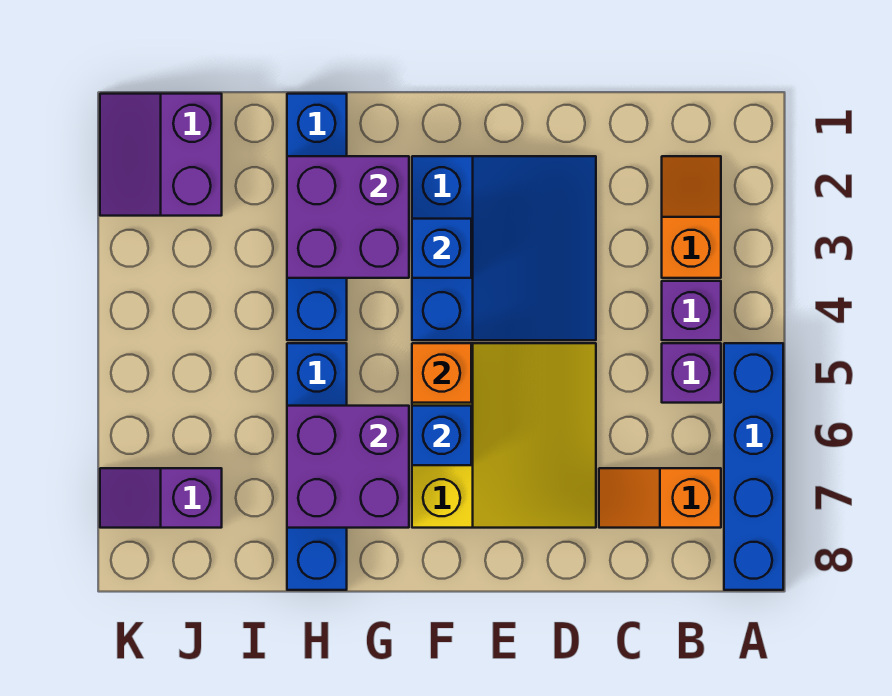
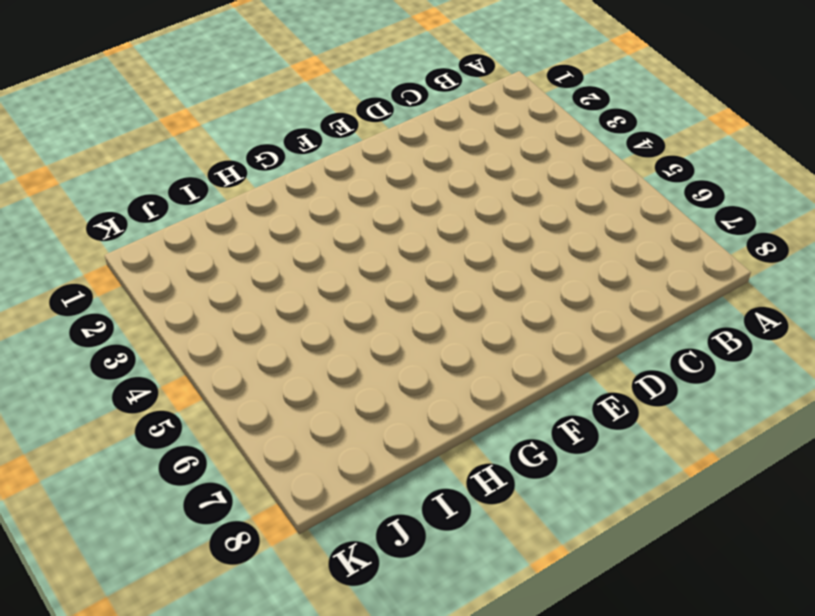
none -> blue brick A5:A8 level 1
none -> orange slope B2:B3 level 1 top 3
none -> purple brick B4 level 1

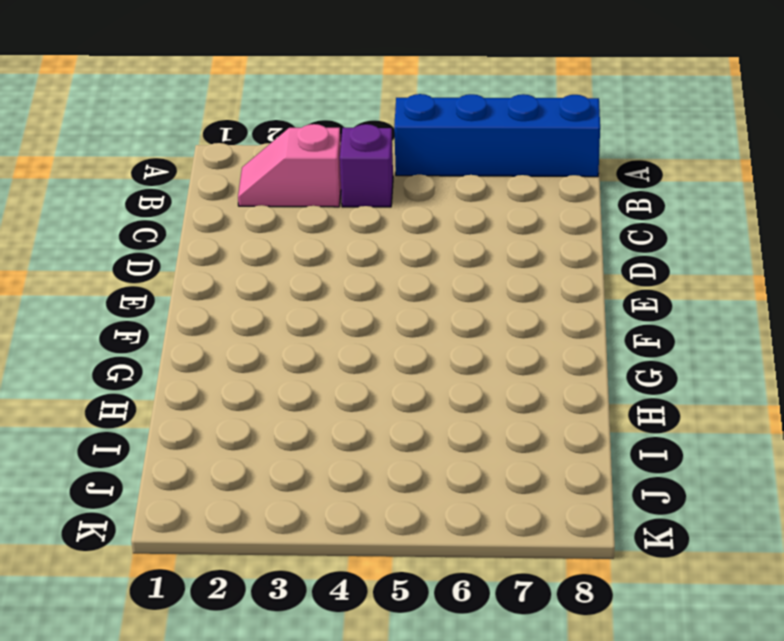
pink slope B2:B3 level 1 top 3 -> orange slope B2:B3 level 1 top 3
none -> purple brick B5 level 1
none -> orange slope B7:C7 level 1 top B
none -> blue slope D2:F4 level 1 top F

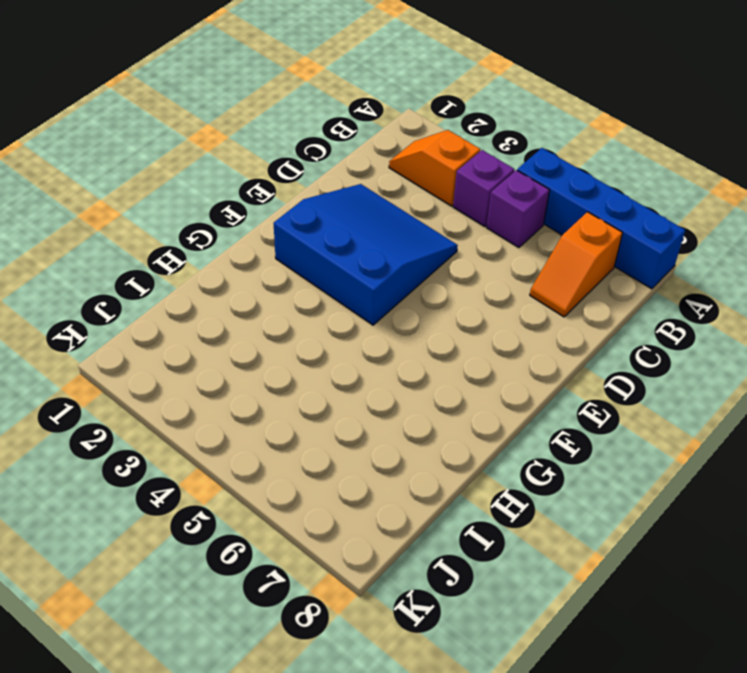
none -> yellow slope D5:F7 level 1 top F
none -> blue brick H1:H4 level 1
none -> blue brick H5:H8 level 1

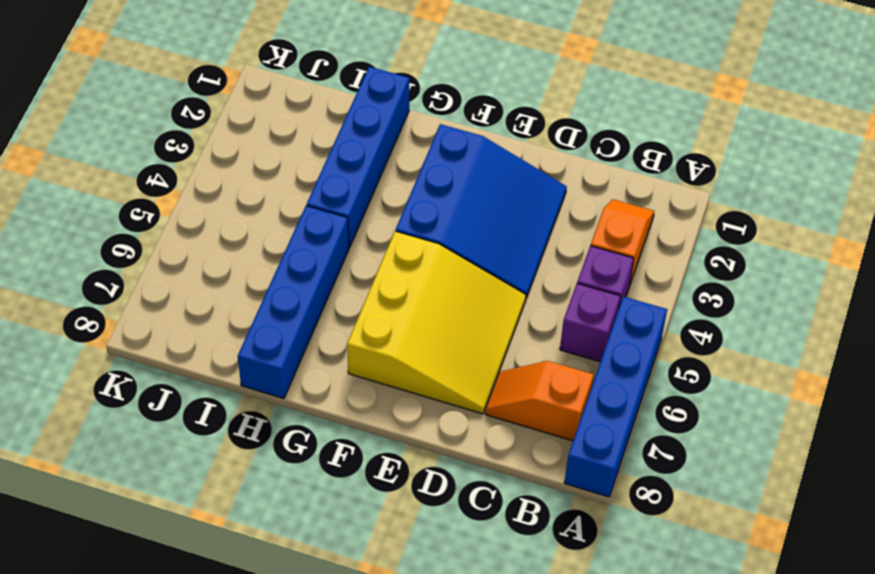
none -> purple slope J1:K2 level 1 top J
none -> purple slope J7:K7 level 1 top J
none -> blue brick F3 level 2

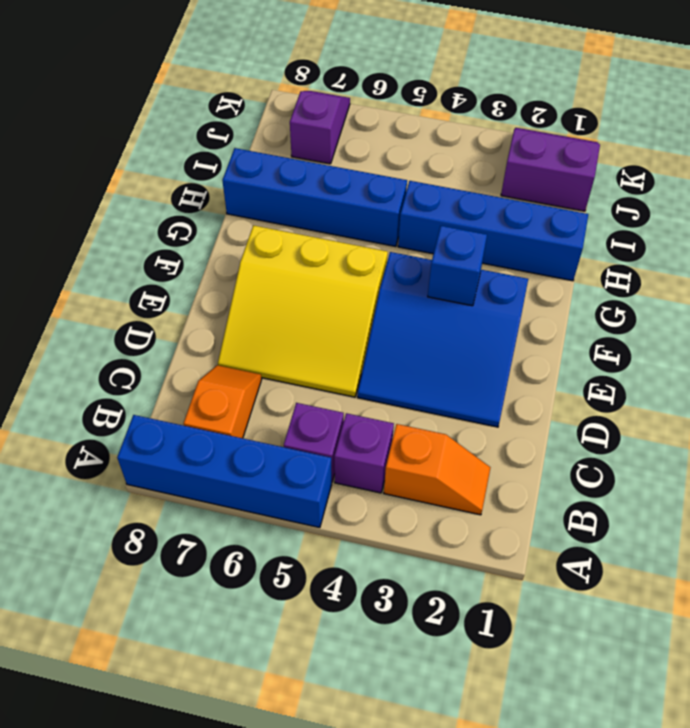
none -> orange brick F5 level 2
none -> blue brick F6 level 2
none -> purple brick G2:H3 level 2

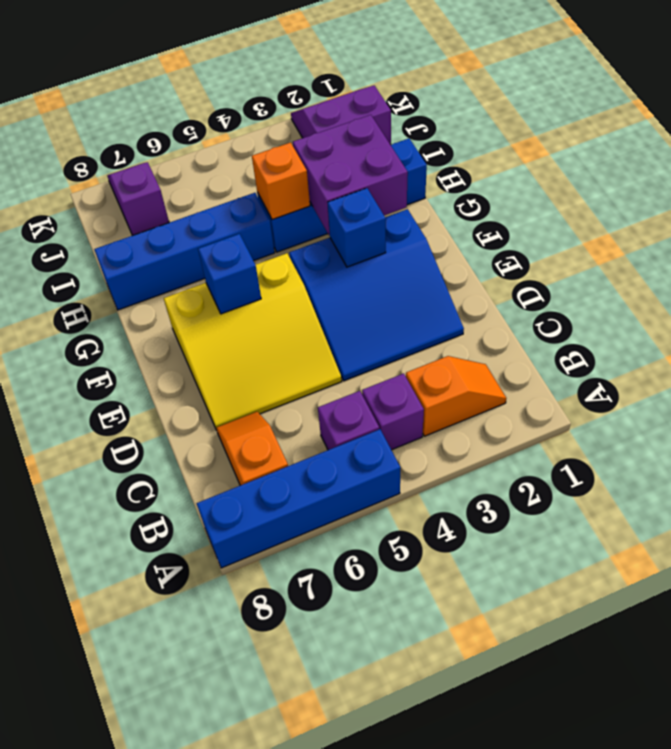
orange brick H4 level 2 -> orange brick F5 level 2
none -> purple brick G6:H7 level 2

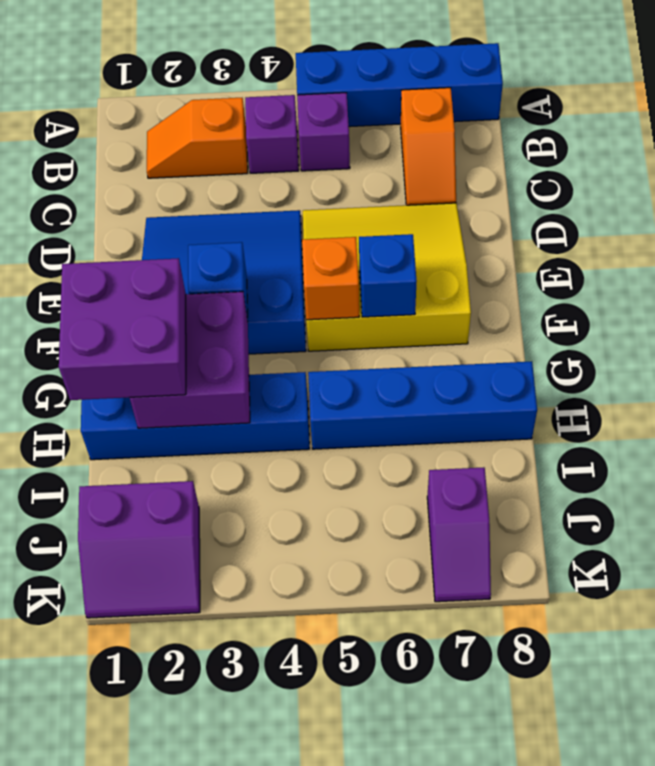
purple brick G1:H2 level 3 -> purple brick G6:H7 level 2

